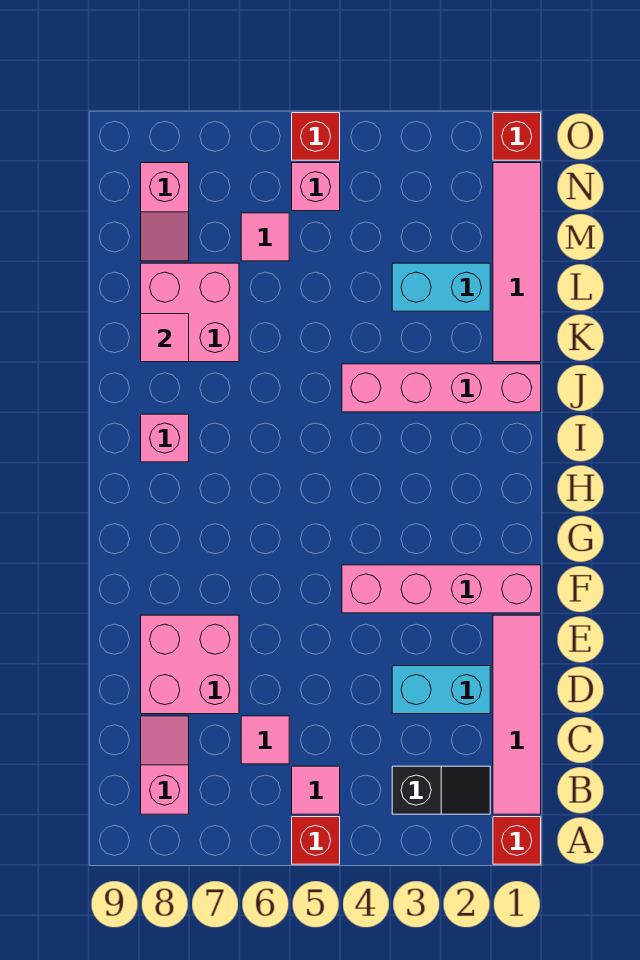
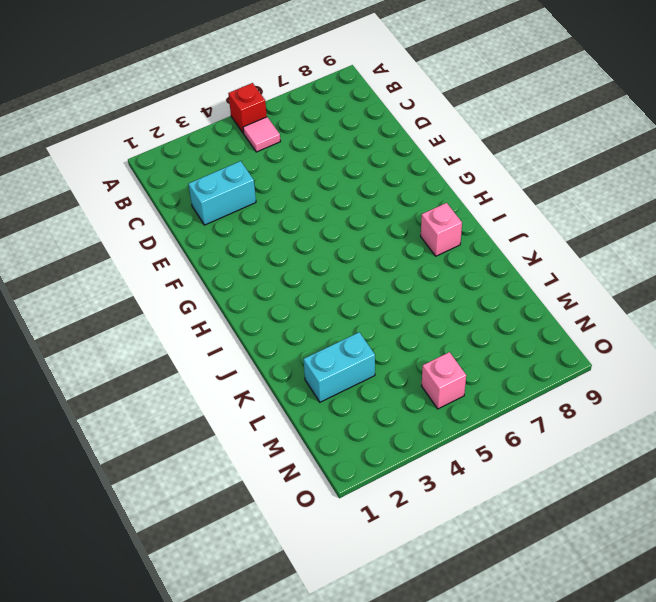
none -> red brick A1 level 1
none -> pink tile B1:E1 level 1
none -> black slope B2:B3 level 1 top 3

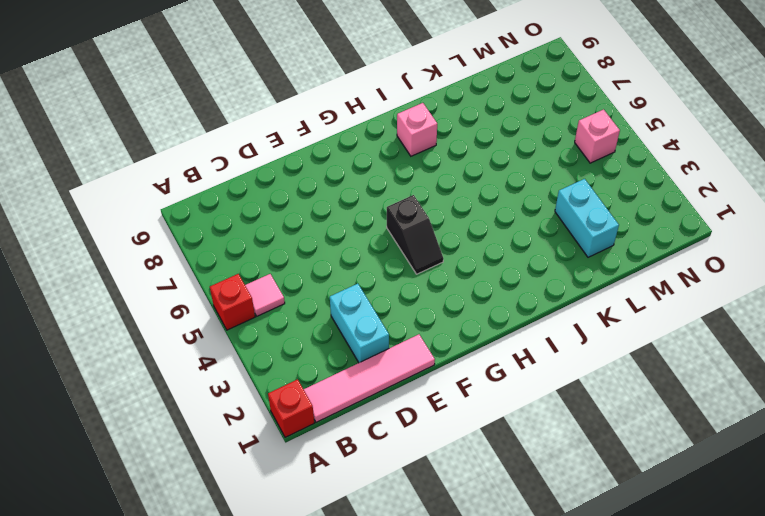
black slope G4:G5 level 1 top 5 -> black slope B2:B3 level 1 top 3
none -> pink slope B8:C8 level 1 top B
none -> pink tile C6 level 1
none -> pink brick D7:E8 level 1

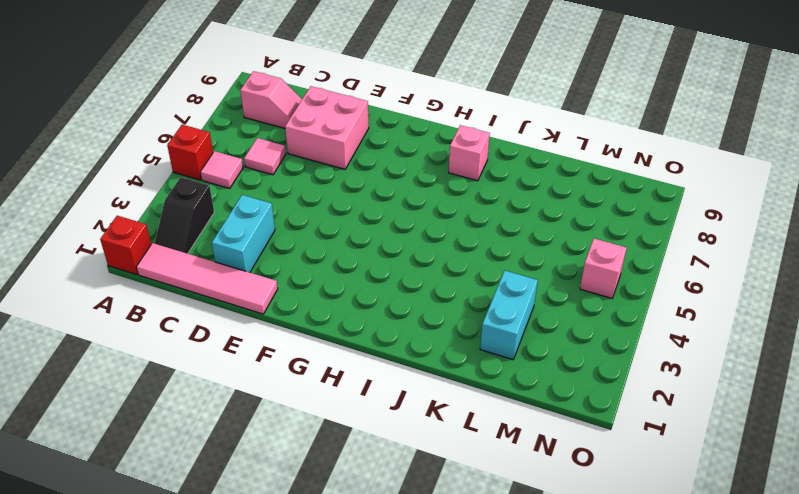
none -> pink brick F1:F4 level 1
none -> pink brick J1:J4 level 1
none -> pink tile K1:N1 level 1

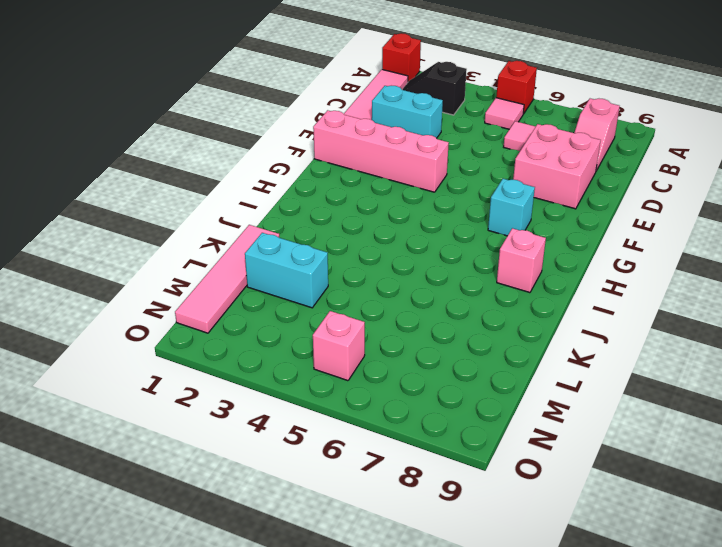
cyan brick G7 level 1 -> none
none -> pink brick J1:J4 level 1
none -> pink brick K7:L8 level 1
none -> pink tile M6 level 1

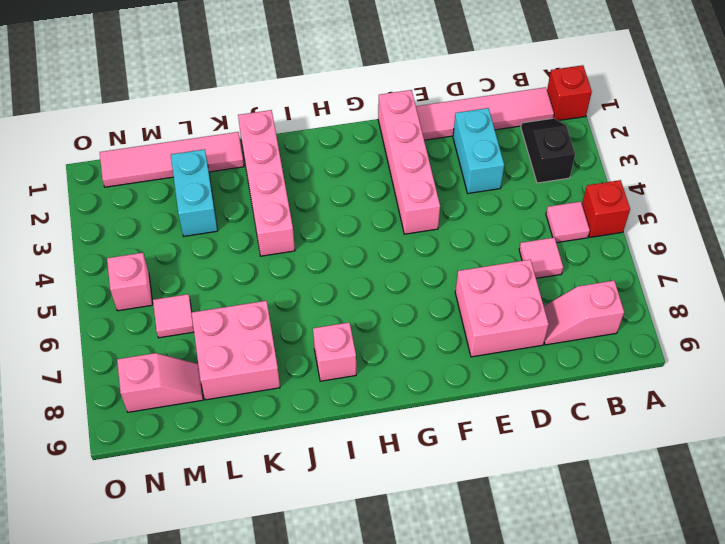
none -> red brick O1 level 1
none -> red brick O5 level 1
none -> pink tile K8 level 2

